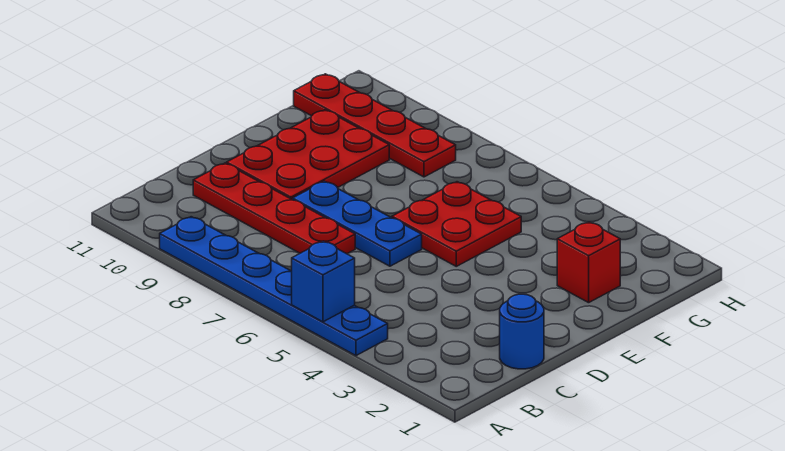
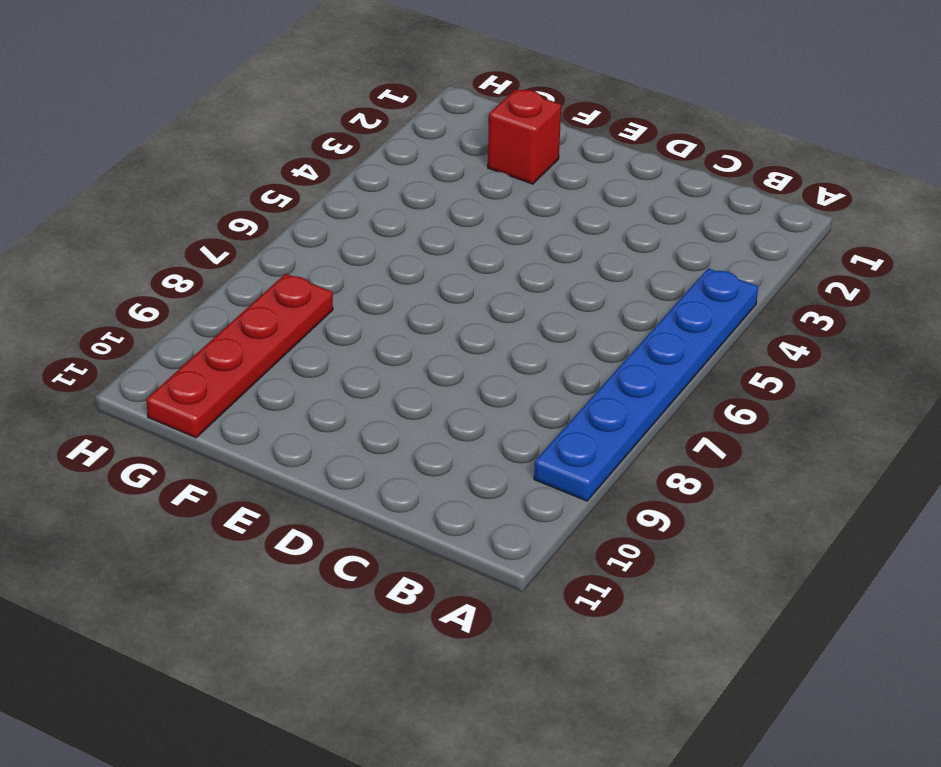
none -> blue round brick C1 level 1
none -> red plate C7:C10 level 1

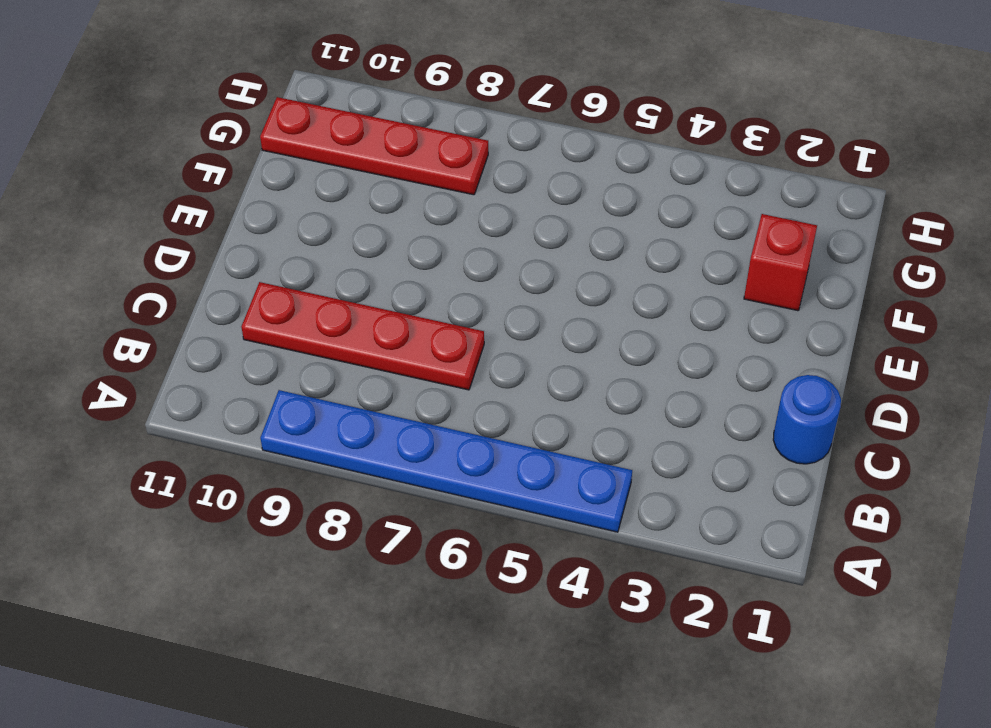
none -> blue plate D6:D8 level 1
none -> red plate D9:F10 level 1

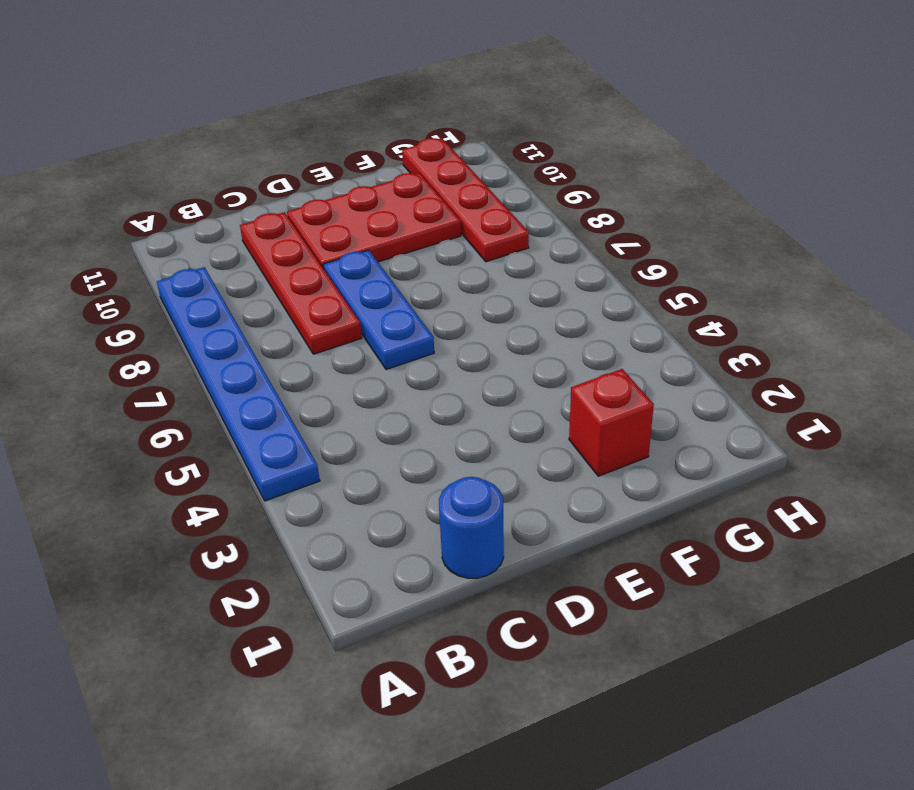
none -> red plate E5:F6 level 1
none -> blue brick A5 level 2

